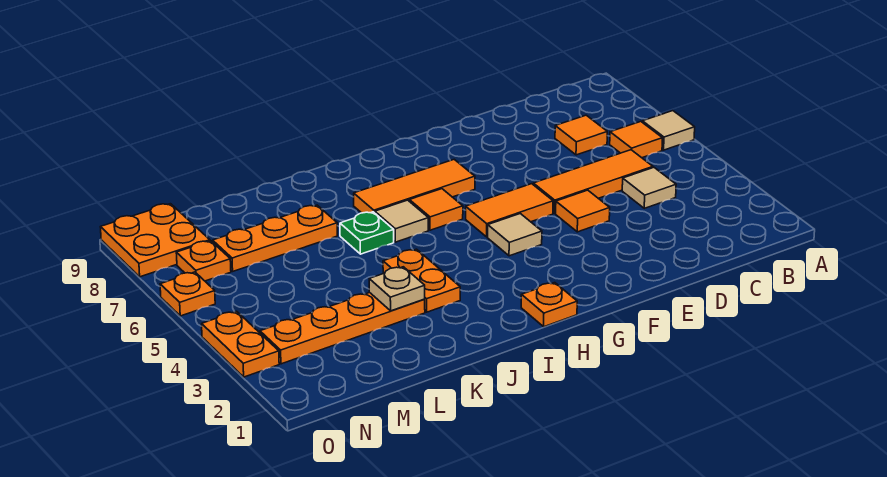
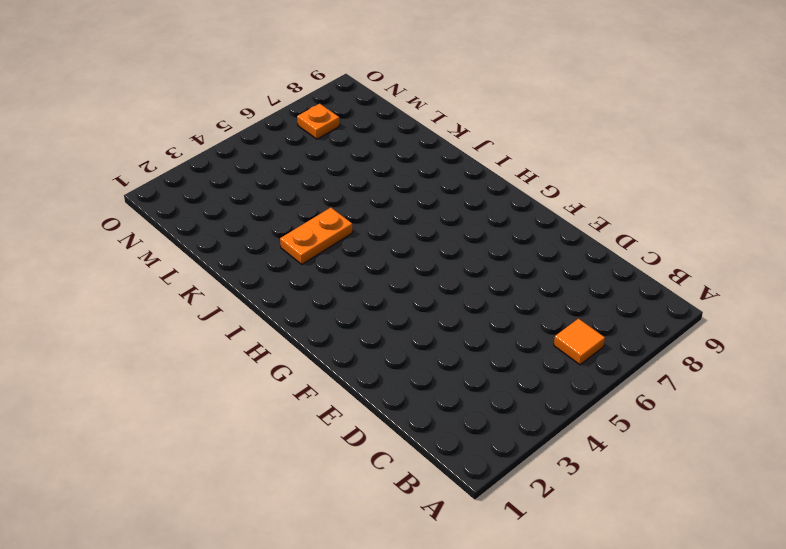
none -> tan tile A6 level 1
none -> tan tile C4 level 1
none -> orange tile C5:E5 level 1

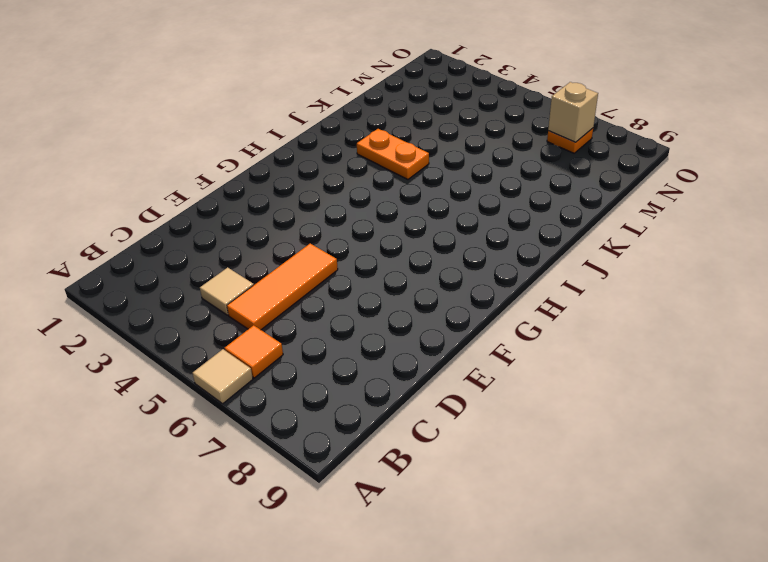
tan brick N7 level 2 -> none
none -> orange tile C7 level 1
none -> orange tile E4 level 1
none -> orange tile F5:G5 level 1

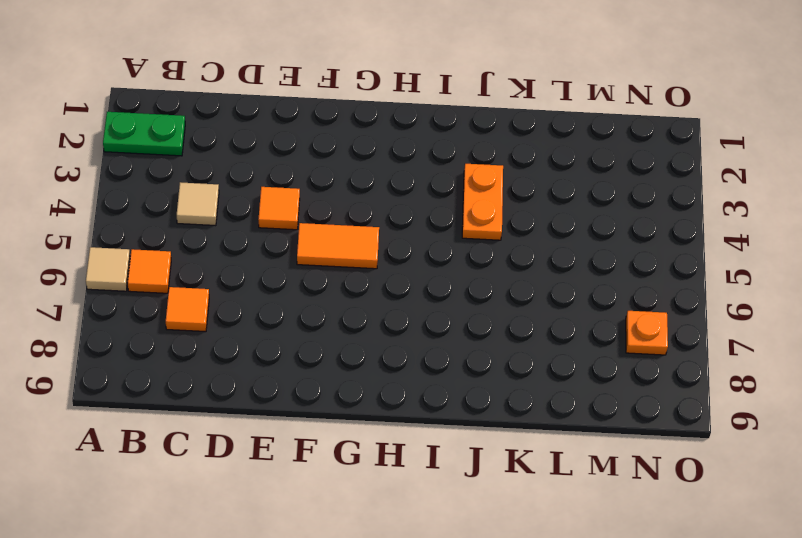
green plate A2:B2 level 1 -> none
none -> orange tile C5:E5 level 1
none -> tan tile G4 level 1
none -> orange tile G7:I7 level 1

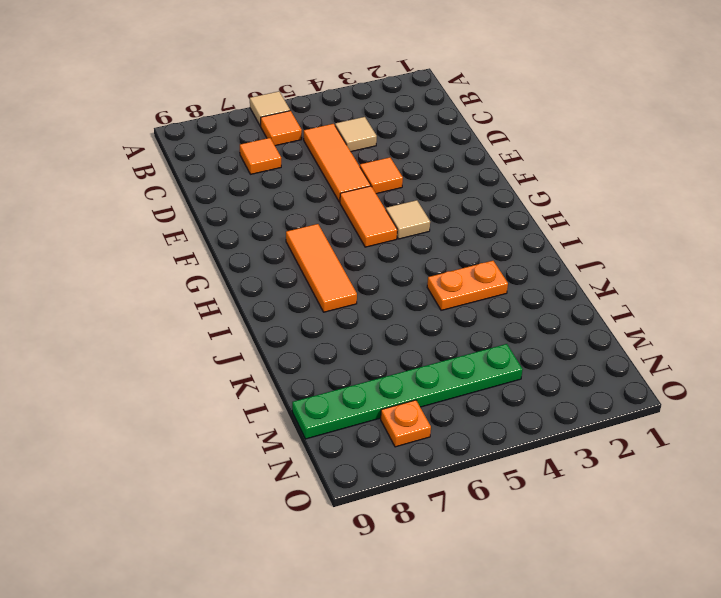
green plate M4:M9 level 1 -> orange plate K7:M7 level 1
none -> orange plate H1 level 1
none -> orange tile H6 level 1
none -> tan tile I6 level 1

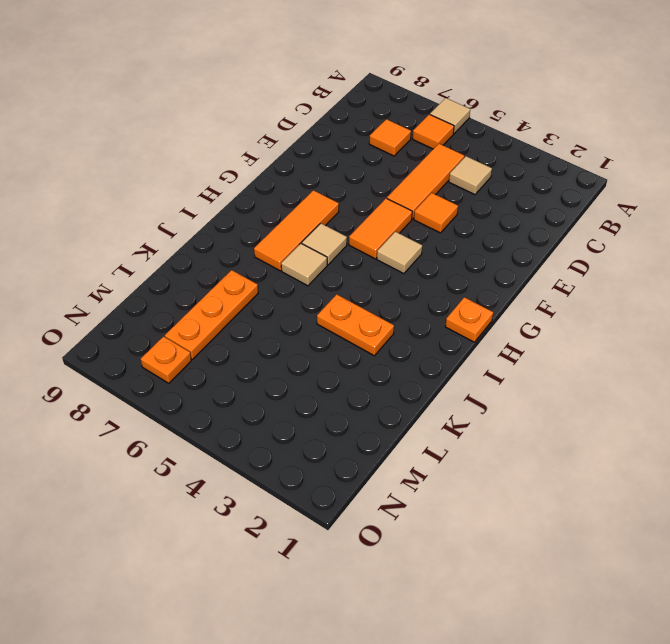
tan tile H6 level 1 -> orange tile H6 level 1
none -> green plate J6 level 1
none -> orange plate K3:N3 level 1
none -> orange plate N8:O9 level 1

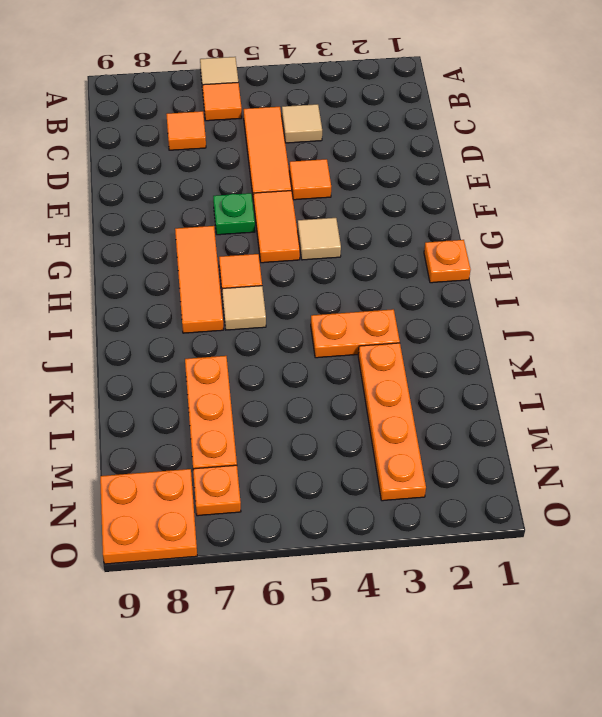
green plate F6 level 1 -> green plate J6 level 1
none -> orange plate O3:O4 level 1
none -> orange plate O6 level 1
none -> tan plate K3 level 2

